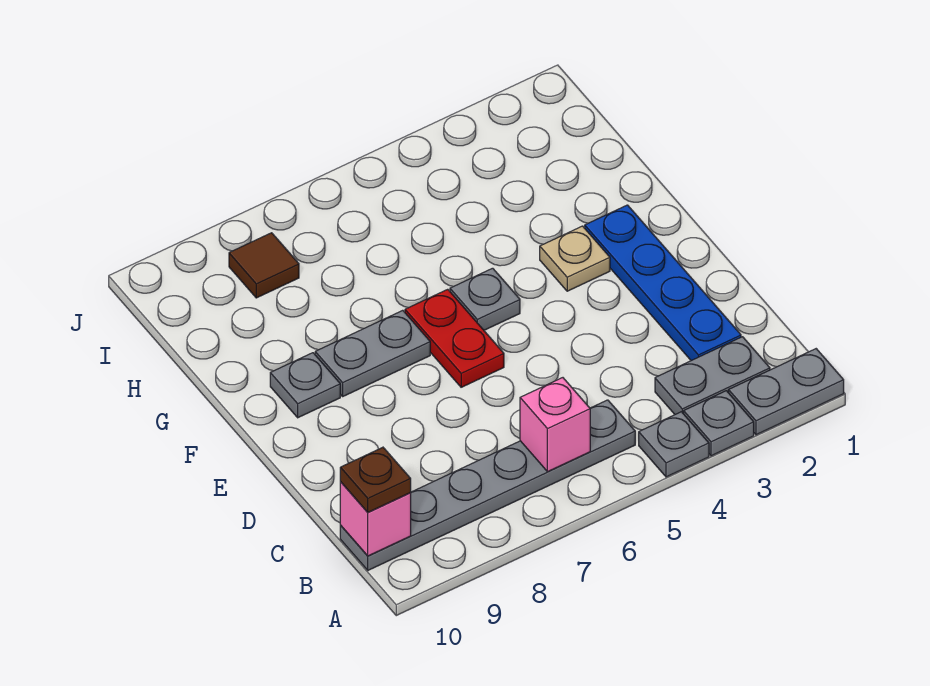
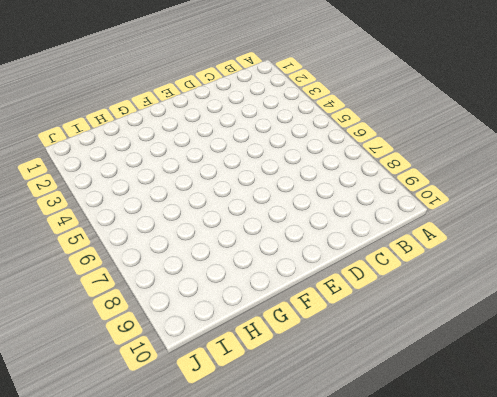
none -> grey plate A1:A2 level 1
none -> grey plate A3 level 1
none -> grey plate A4 level 1

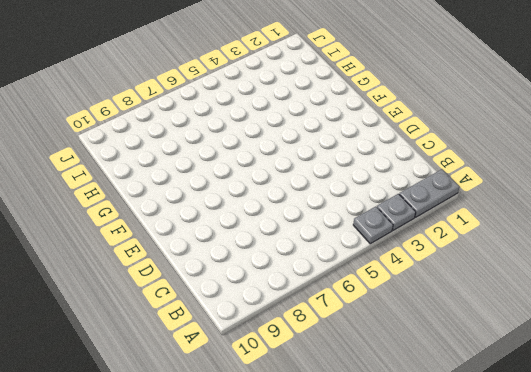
none -> grey plate B2:B3 level 1
none -> grey plate B5:B10 level 1
none -> blue plate C2:F2 level 1

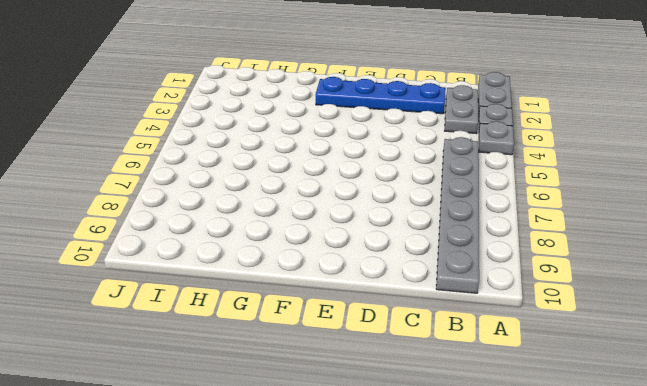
none -> red plate E6:F6 level 1
none -> tan plate F3 level 1
none -> grey plate F5 level 1

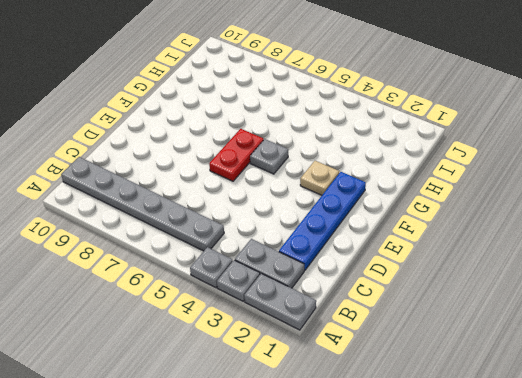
none -> grey plate F7:F8 level 1
none -> grey plate F9 level 1
none -> brown tile I8 level 1

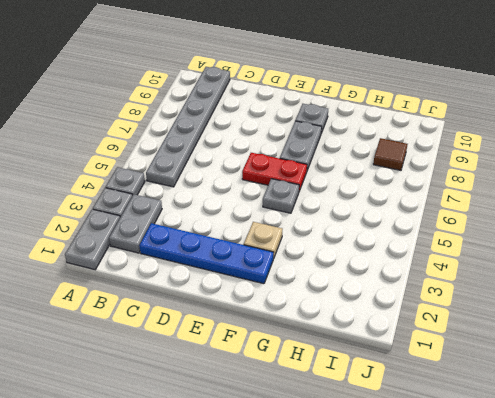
none -> pink brick B6 level 2
none -> pink brick B10 level 2
none -> brown plate B10 level 3

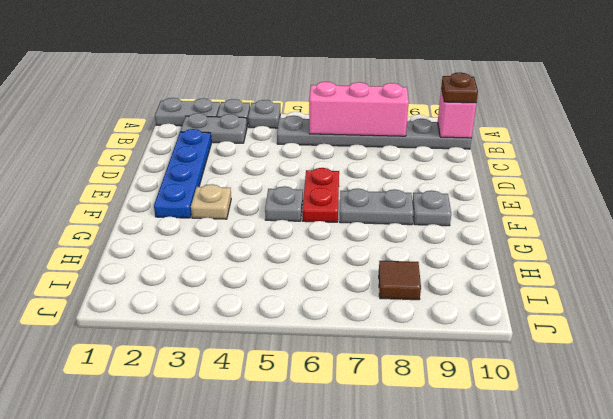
pink brick B6:B8 level 2 -> pink brick B6 level 2

